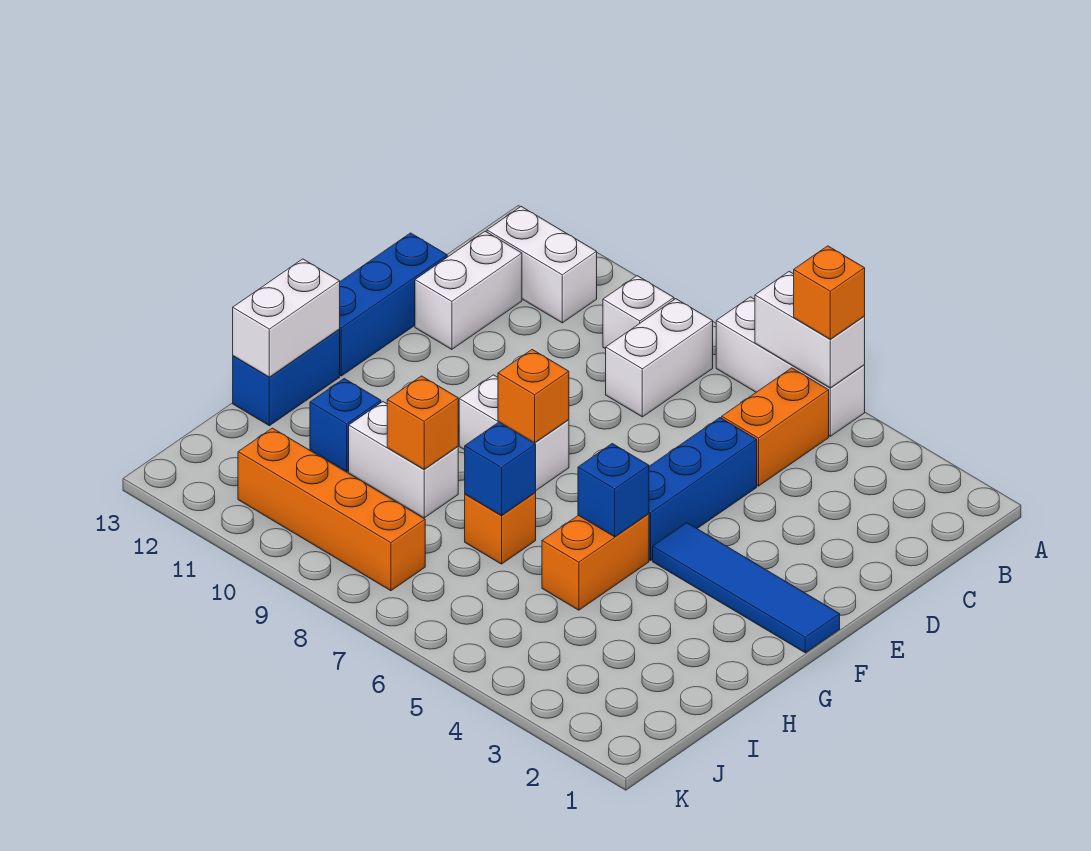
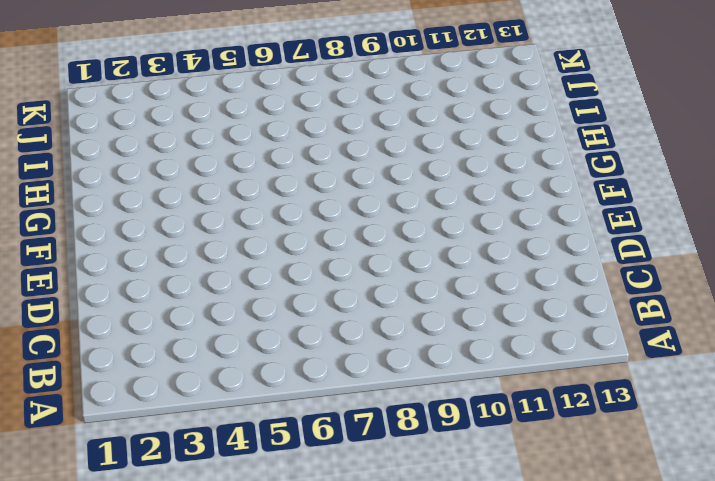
none -> white brick A5:A7 level 1
none -> orange brick B5:C5 level 1
none -> white brick B8:C8 level 1

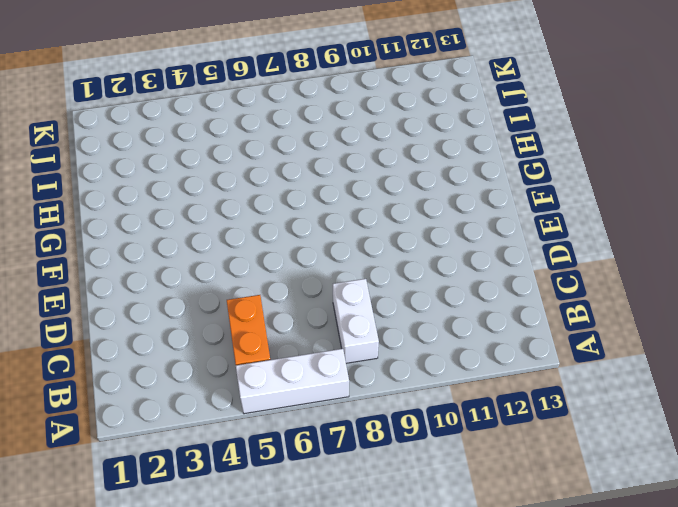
none -> white brick B9 level 1
none -> white brick B11:B12 level 1
none -> white brick C12:D12 level 1

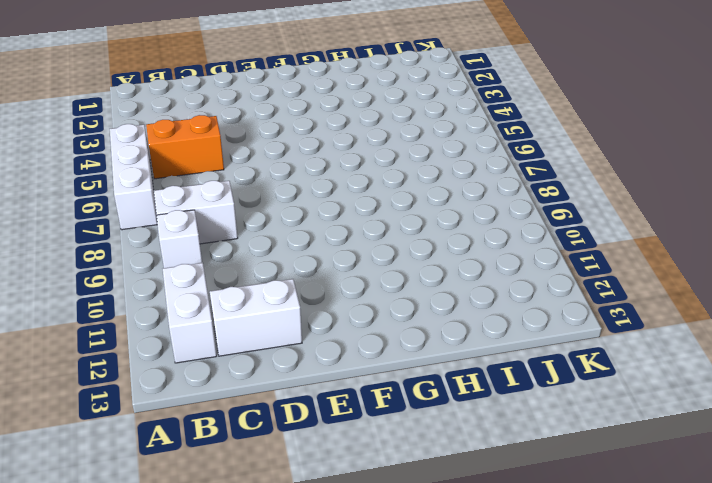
none -> blue brick D5:F5 level 1
none -> blue brick D13:F13 level 1
none -> blue tile F1:F4 level 1

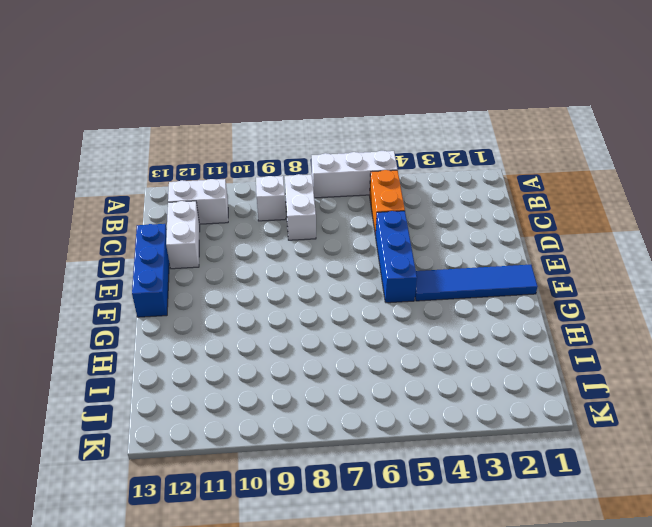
none -> white brick F8:F9 level 1
none -> orange brick G5:H5 level 1
none -> blue brick G13:H13 level 1

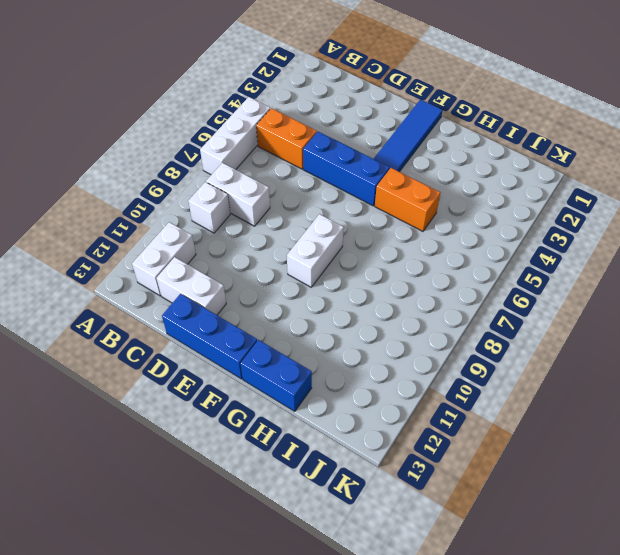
none -> orange brick H7 level 1
none -> white brick H9:H10 level 1
none -> blue brick H11 level 1

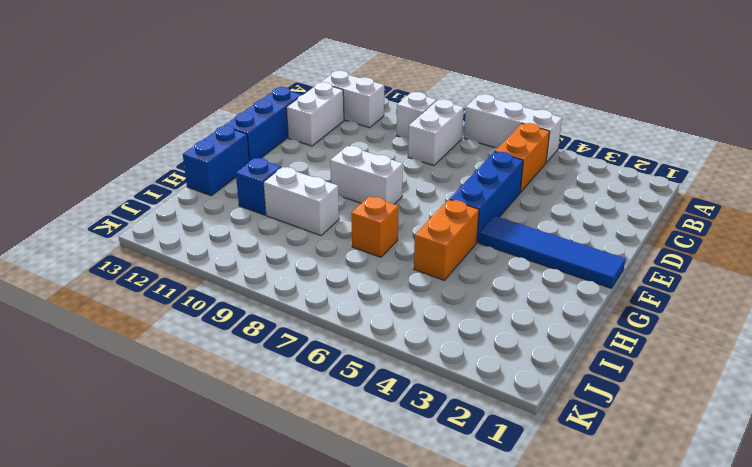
none -> orange brick J8:J11 level 1
none -> white brick A5:A6 level 2
none -> orange brick F8 level 2

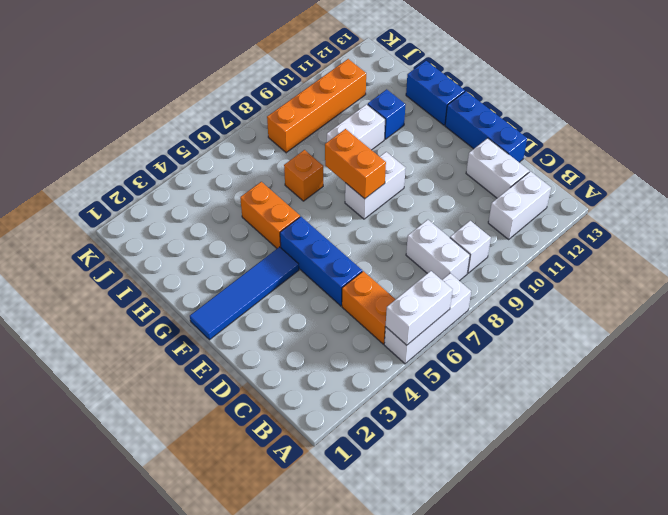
orange brick F8:G8 level 2 -> orange brick F8 level 2
none -> blue brick G5 level 2
none -> white brick G13:H13 level 2
none -> blue brick H7 level 2

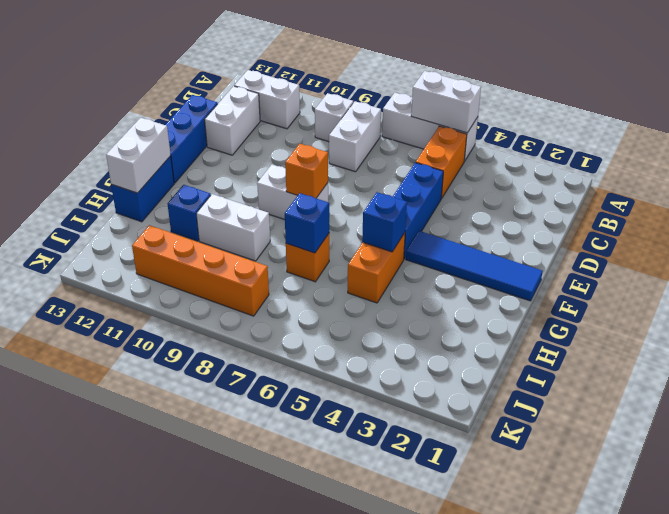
none -> orange brick H9 level 2
none -> orange brick A5 level 3

